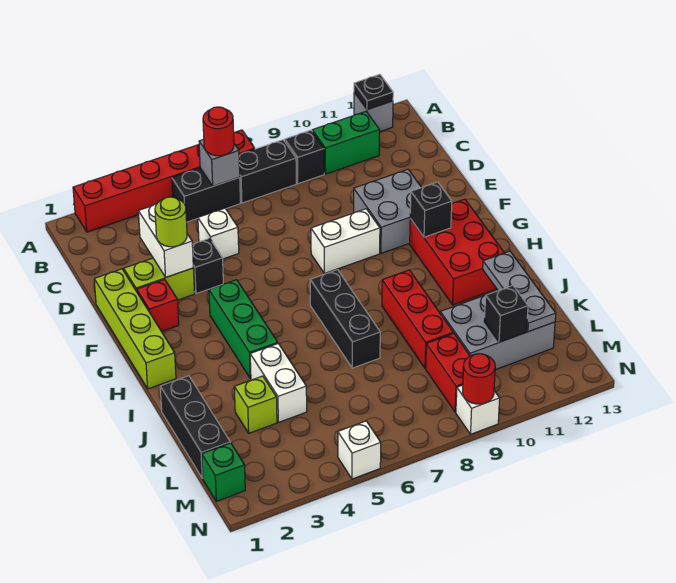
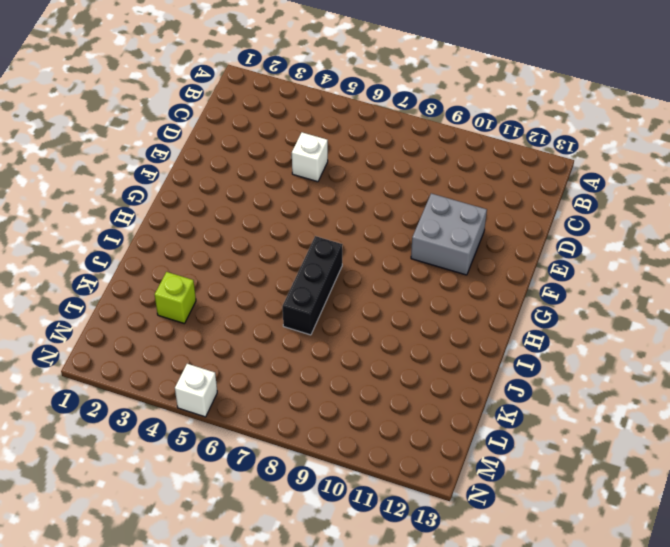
none -> red brick A2:A7 level 1
none -> grey brick A12 level 1
none -> black brick B5:B6 level 1
none -> black brick B7:B8 level 1

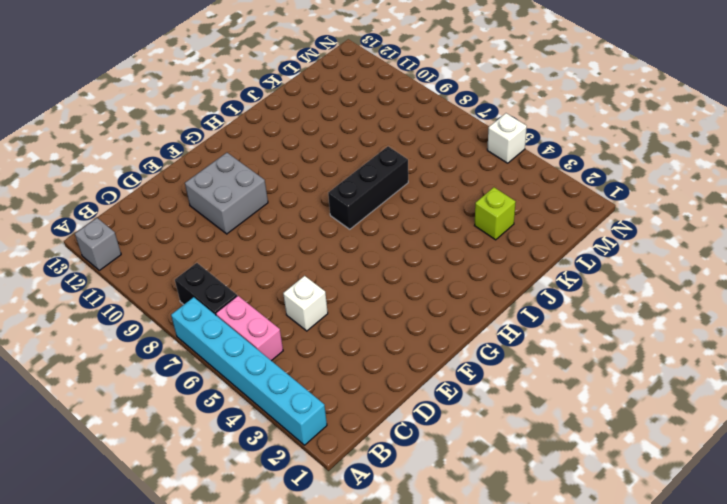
cyan brick A2:A7 level 1 -> red brick A2:A7 level 1
pink brick B5:B6 level 1 -> black brick B5:B6 level 1
none -> black brick B9 level 1
none -> green brick B10:B11 level 1
none -> lime brick E1:H1 level 1
none -> lime brick E2:E3 level 1

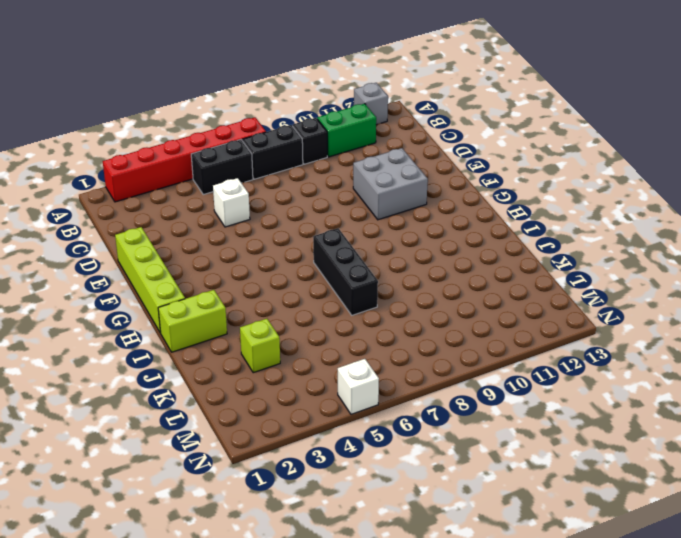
lime brick I1:I2 level 1 -> lime brick E2:E3 level 1
none -> black brick E4 level 1
none -> red brick F2 level 1
none -> white brick F8:F9 level 1
none -> green brick G4:I4 level 1

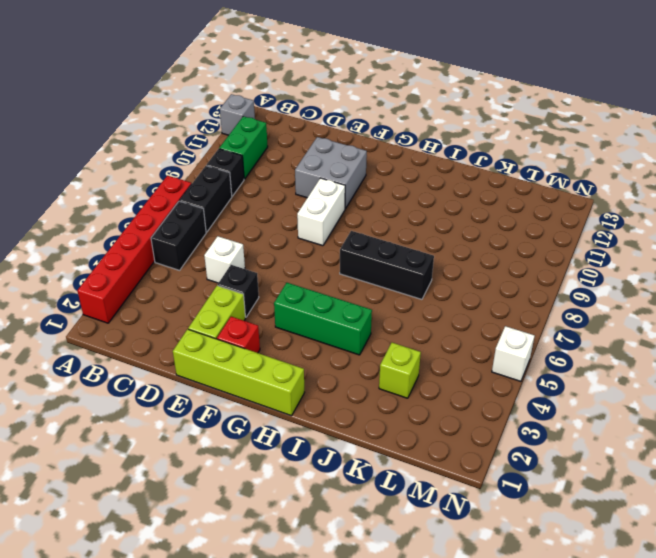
none -> red brick G11:I12 level 1
none -> red brick I9:K9 level 1
none -> black brick J1:L1 level 1
none -> white brick J4:K4 level 1

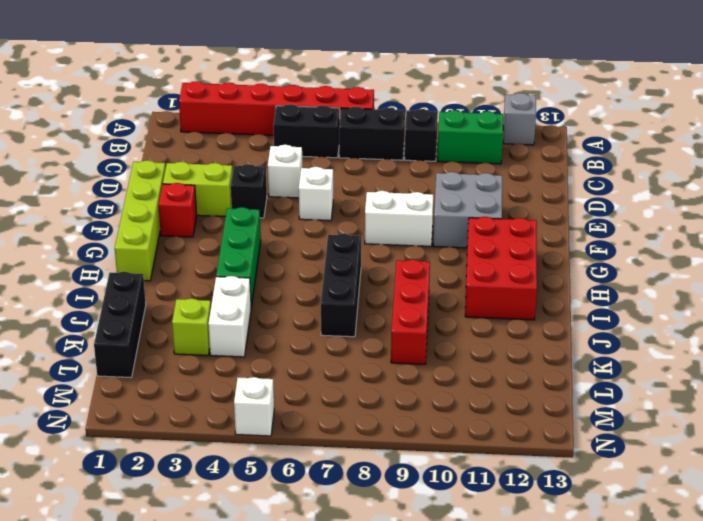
white brick E6 level 1 -> white brick N9 level 1
none -> grey brick K10:L12 level 1
none -> red brick L9:M9 level 1
none -> green brick M1 level 1
none -> black plate A12 level 2

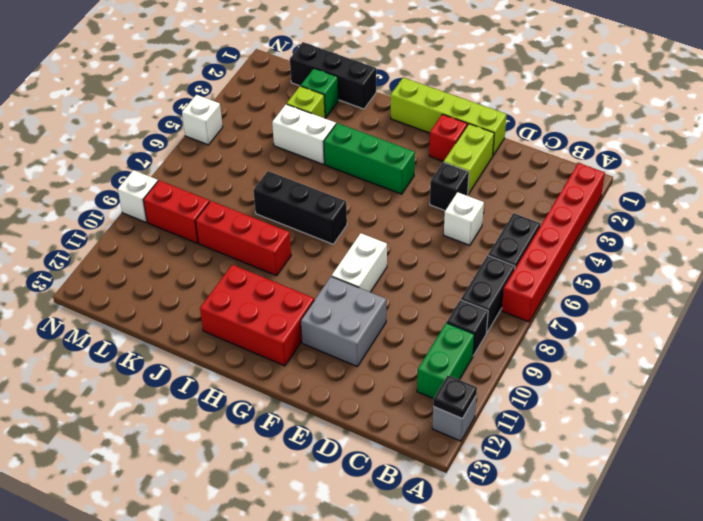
green brick K2 level 1 -> green brick M1 level 1
none -> grey brick K10:L12 level 1
none -> grey brick B6 level 2
none -> white brick D3:E3 level 2
none -> black brick G11 level 2

